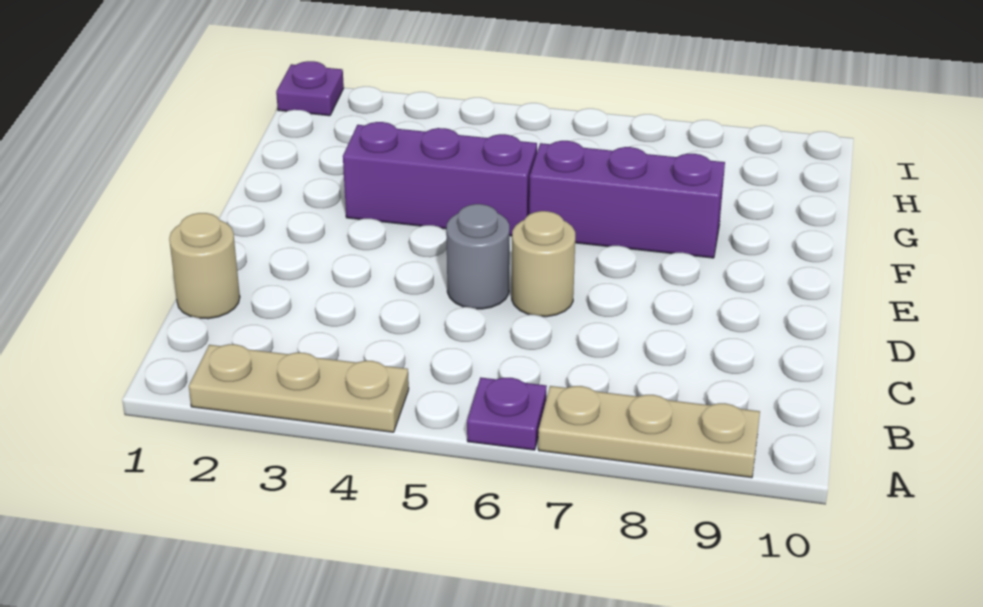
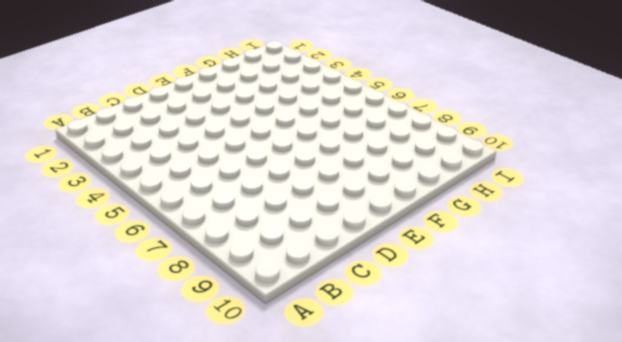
none -> tan plate A2:A4 level 1
none -> purple plate A6 level 1

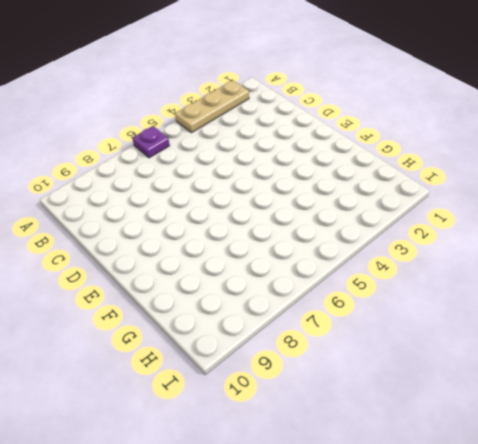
none -> tan plate A7:A9 level 1
none -> tan round brick C1 level 1

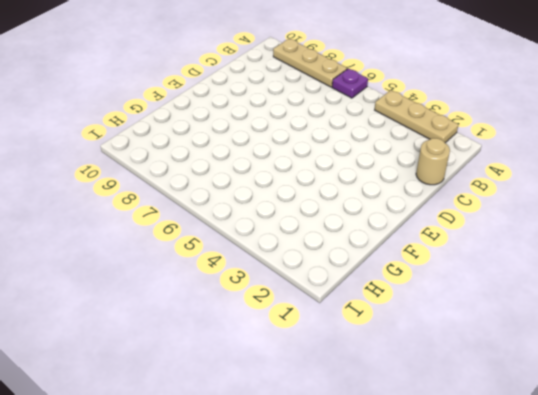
none -> grey round brick D5 level 1
none -> tan round brick D6 level 1

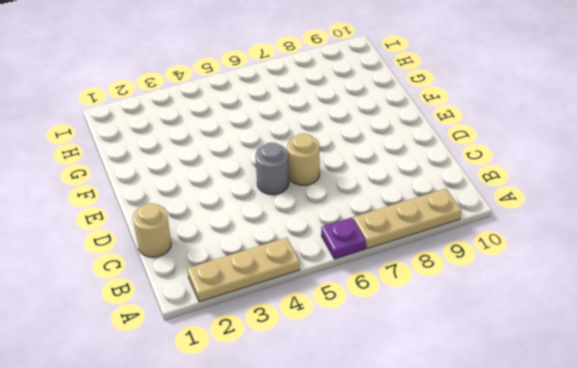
none -> purple brick F3:F5 level 1
none -> purple brick F6:F8 level 1

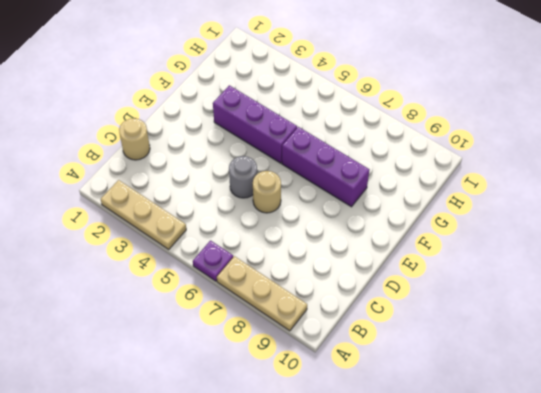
none -> purple plate I1 level 1

